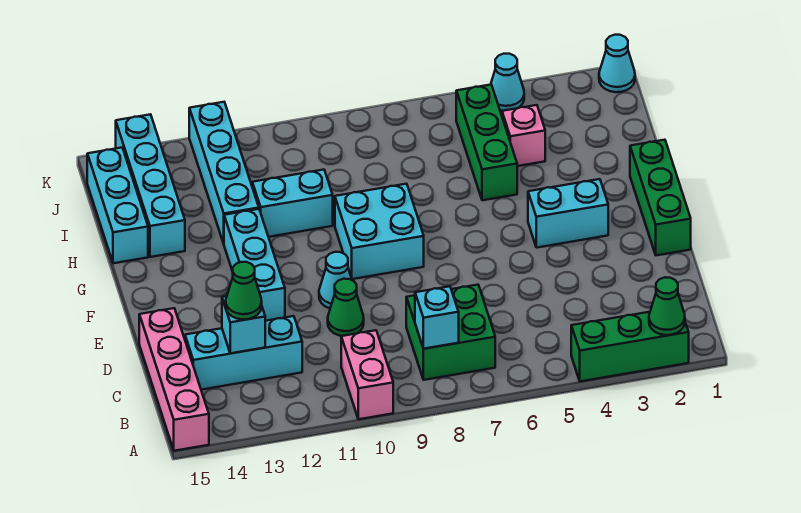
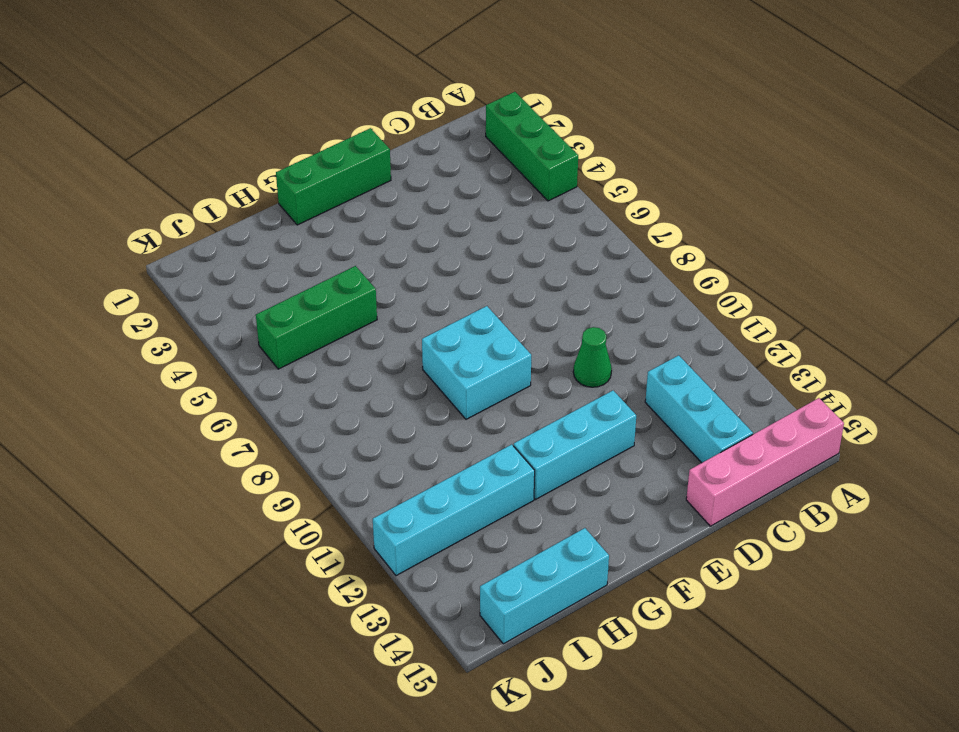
none -> pink brick A10:B10 level 1
none -> green brick B7:C8 level 1
none -> cyan cone E10 level 1

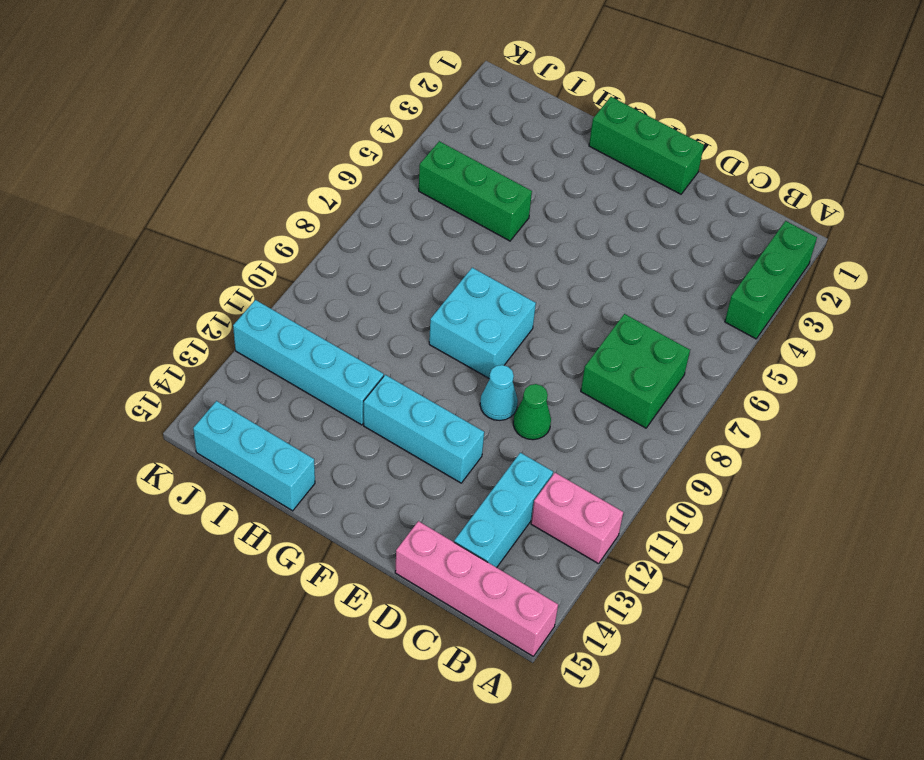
pink brick A12:B12 level 1 -> pink brick A10:B10 level 1
none -> cyan brick F3:F4 level 1
none -> cyan brick H10:H11 level 1
none -> cyan brick H14:K14 level 1

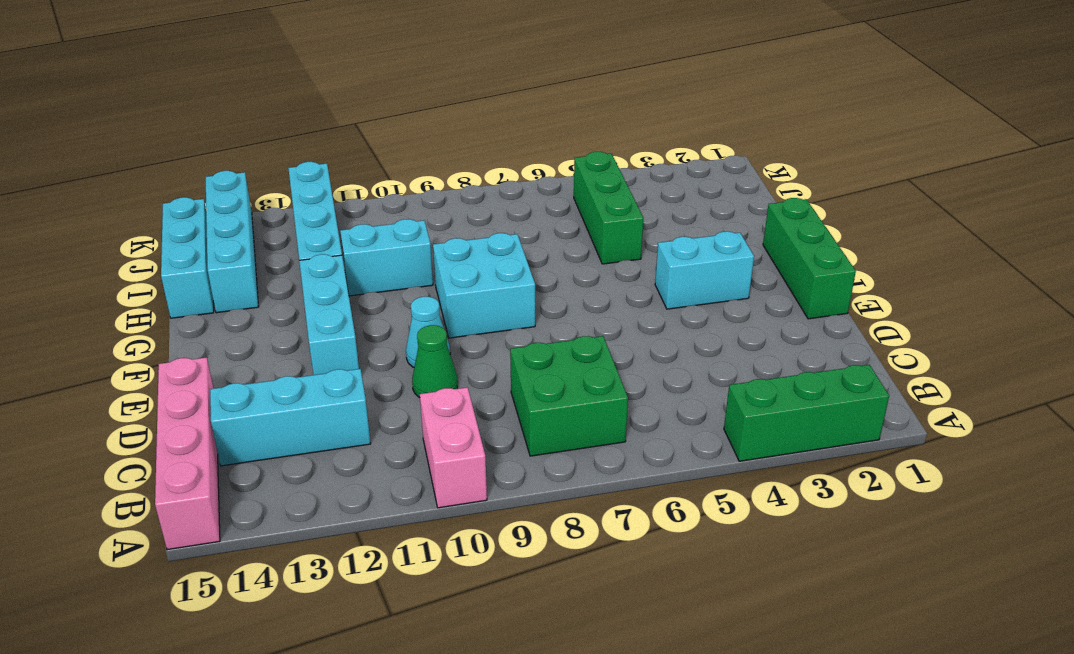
none -> pink brick I4 level 1
none -> cyan cone K1 level 1
none -> cyan cone K4 level 1

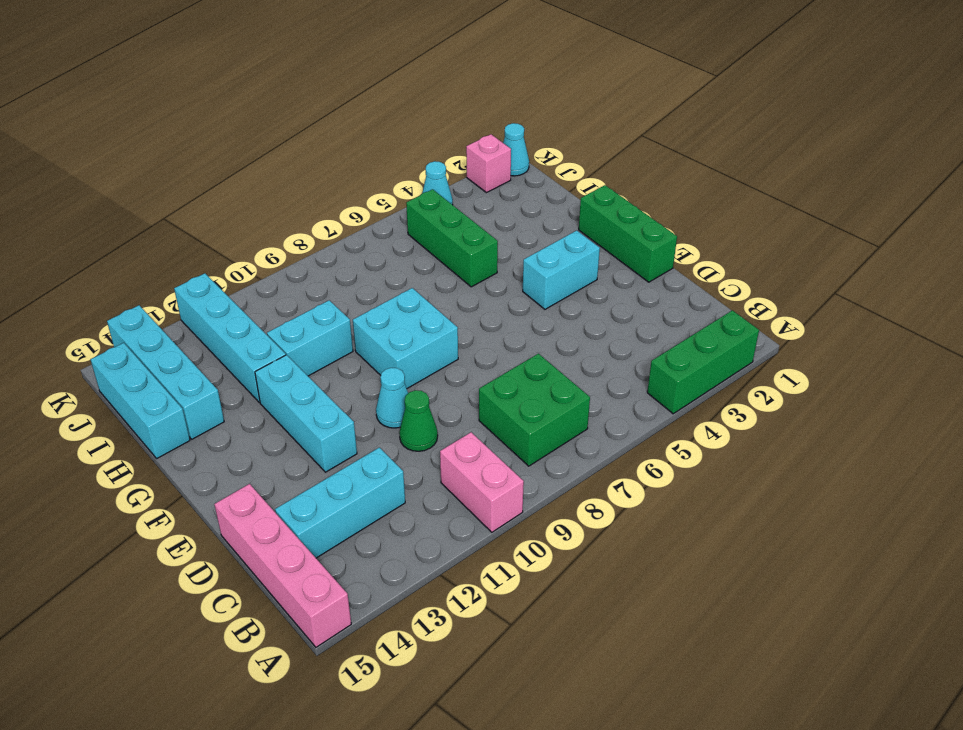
pink brick K2 level 1 -> pink brick I4 level 1
none -> green cone A2 level 2
none -> cyan brick B8 level 2
none -> cyan brick C13 level 2

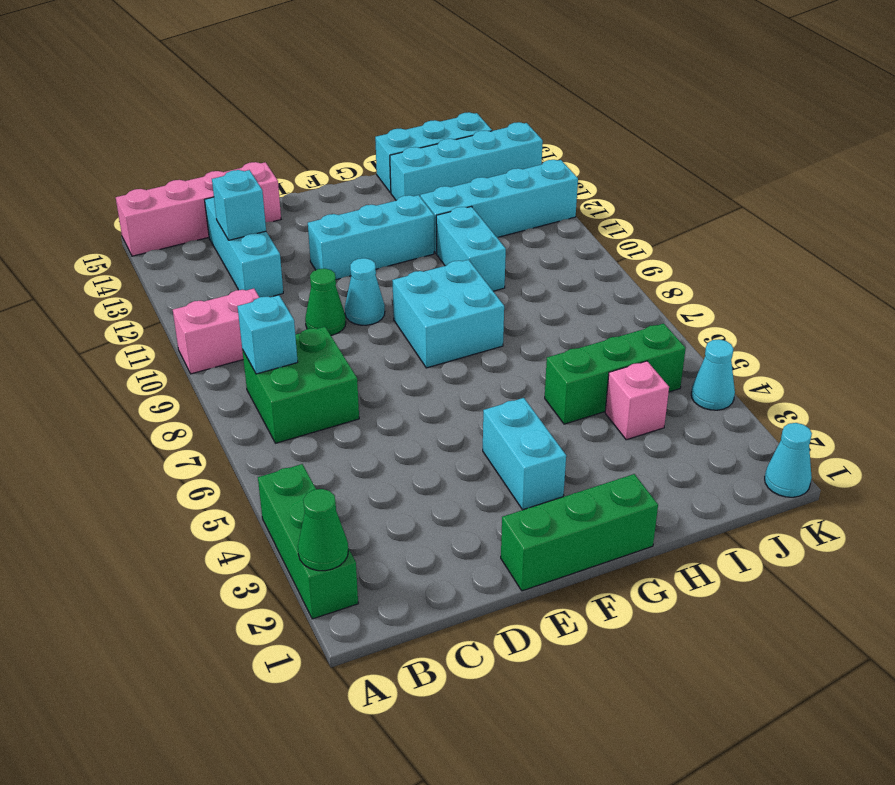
none -> green cone C13 level 3

